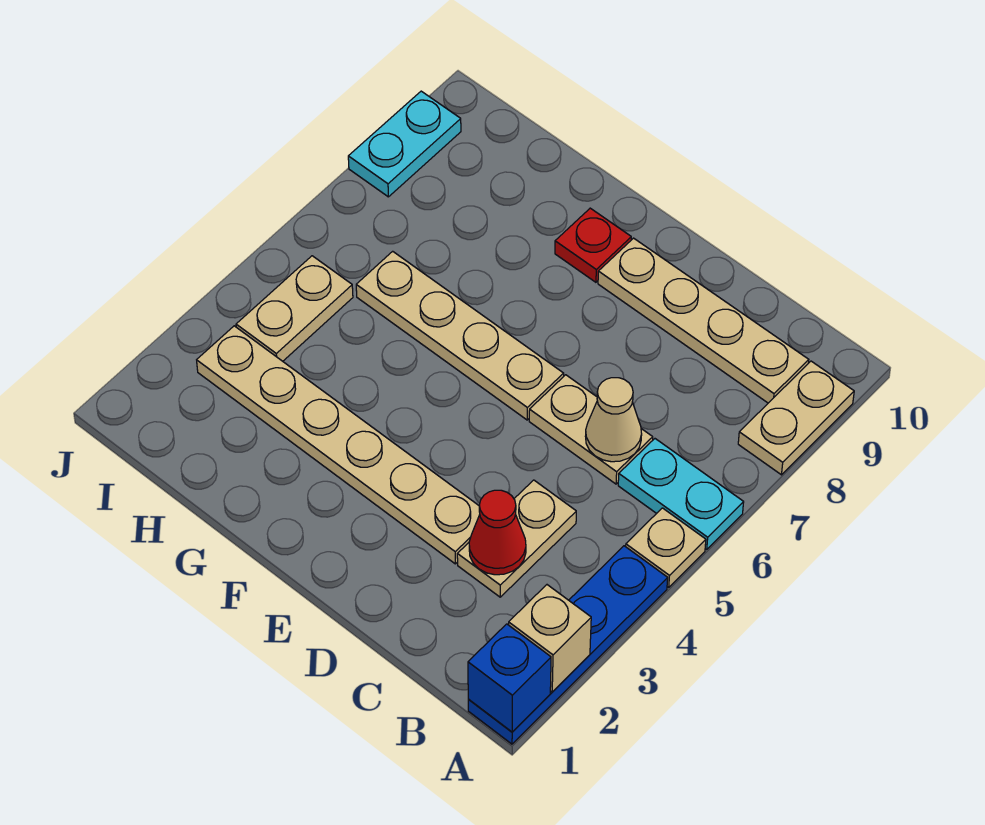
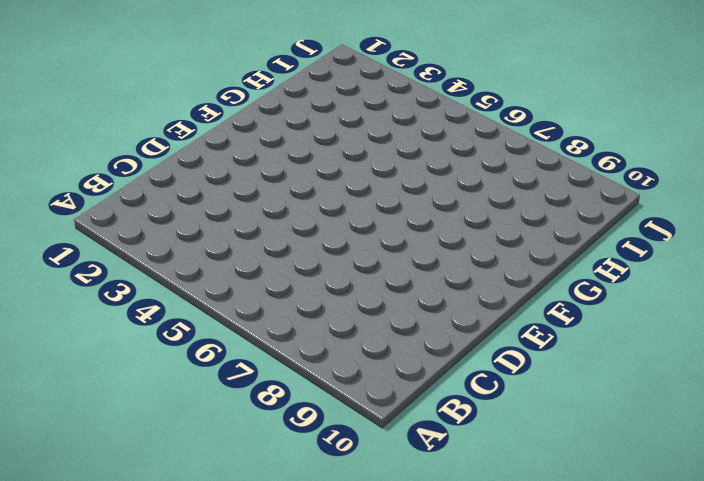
none -> blue plate A1:A4 level 1
none -> tan plate A5 level 1
none -> cyan plate A6:B6 level 1

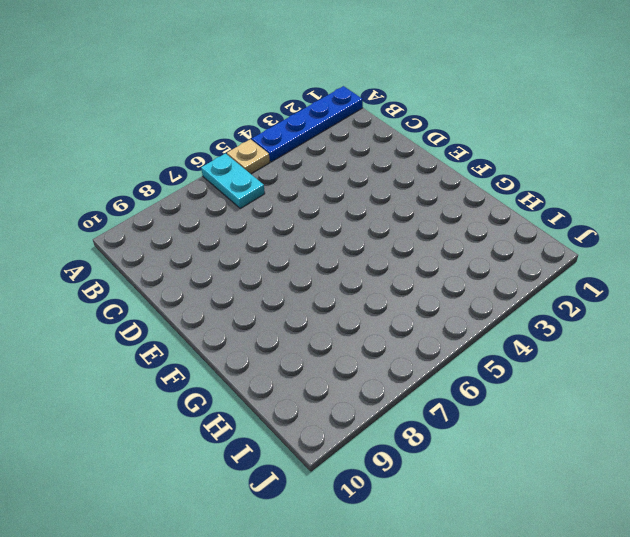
none -> tan plate A8:A9 level 1
none -> tan plate B9:E9 level 1
none -> tan plate C3:C4 level 1

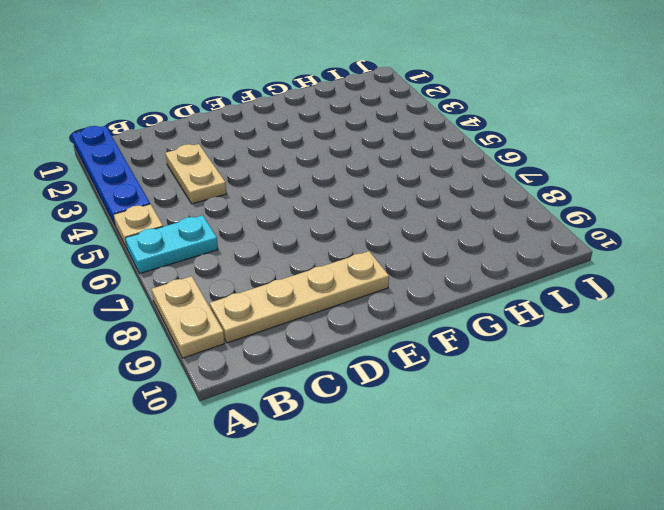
none -> tan plate C6:D6 level 1
none -> tan plate D3:I3 level 1
none -> tan plate E6:H6 level 1

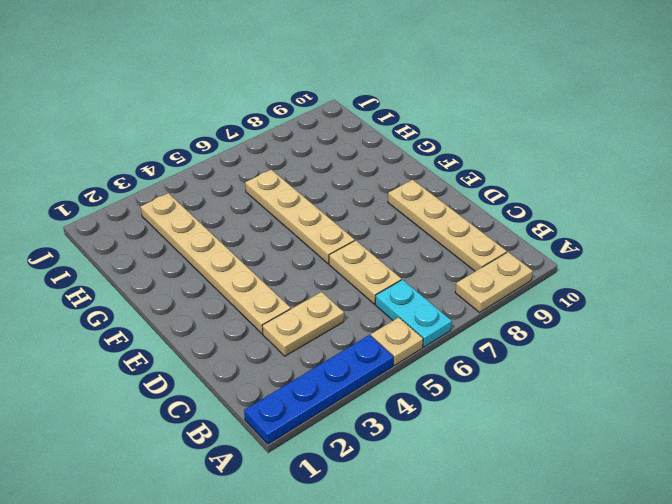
none -> red plate F9 level 1
none -> tan plate I4:I5 level 1
none -> cyan plate J8:J9 level 1

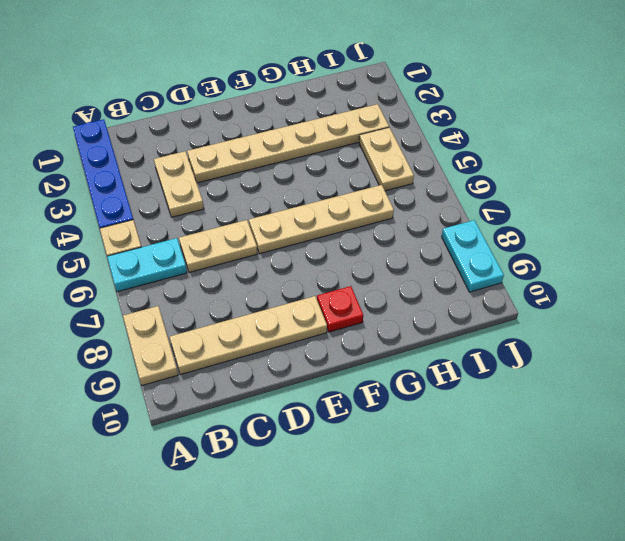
none -> blue brick A1 level 2
none -> tan brick A2 level 2
none -> red cone C3 level 2

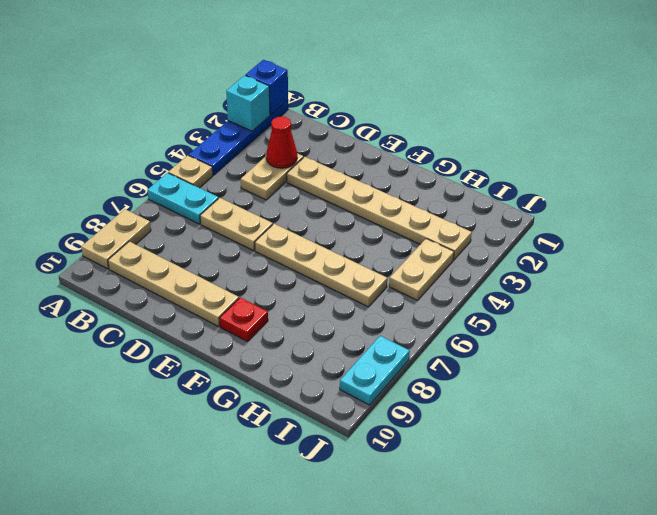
cyan brick A2 level 2 -> tan brick A2 level 2
none -> tan cone C6 level 2

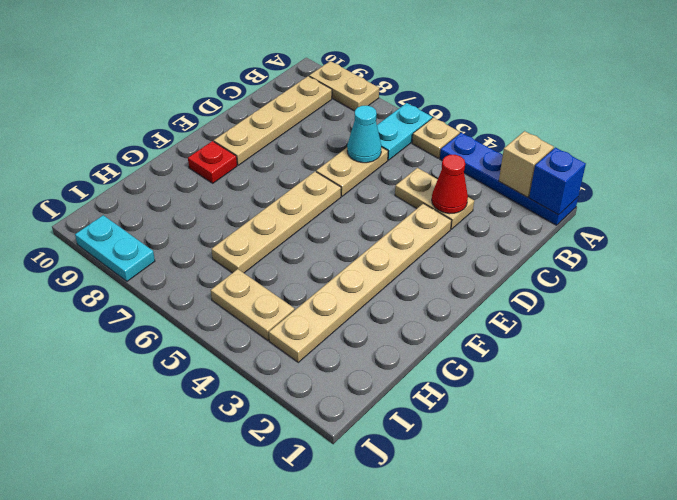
cyan cone C6 level 2 -> tan cone C6 level 2

